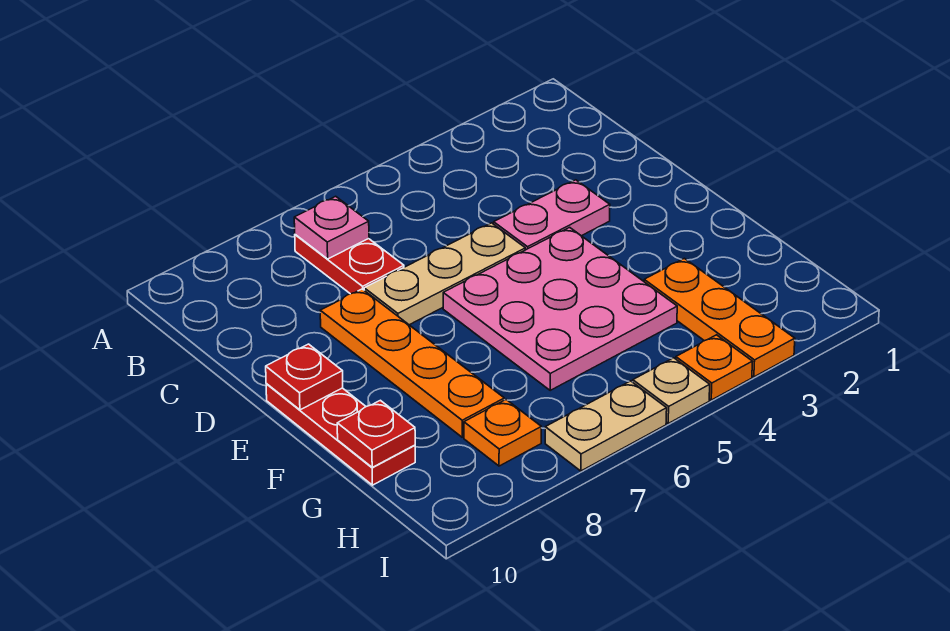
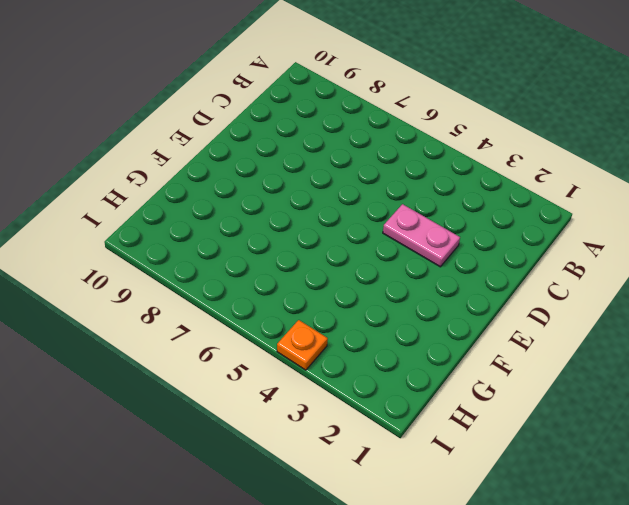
none -> red plate B7:C7 level 1
none -> tan plate D5:D7 level 1
none -> orange plate D8:G8 level 1

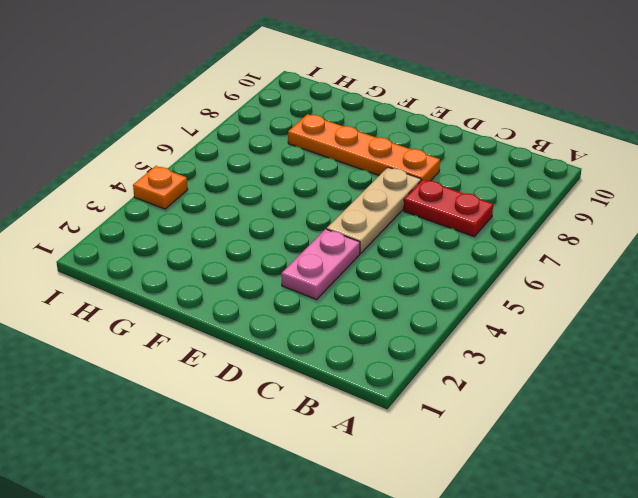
none -> pink plate E4:G6 level 1
none -> red plate E10:G10 level 1
none -> orange plate G3:I3 level 1

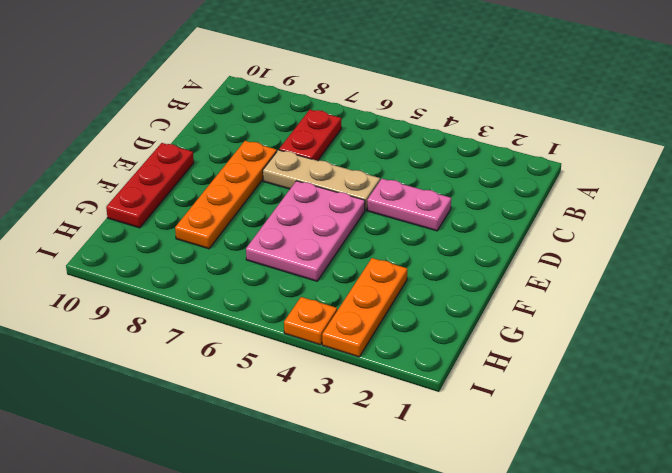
pink plate E5:G6 level 1 -> pink plate E4:G6 level 1
none -> orange plate H8 level 1
none -> tan plate I5 level 1
none -> tan plate I6:I7 level 1

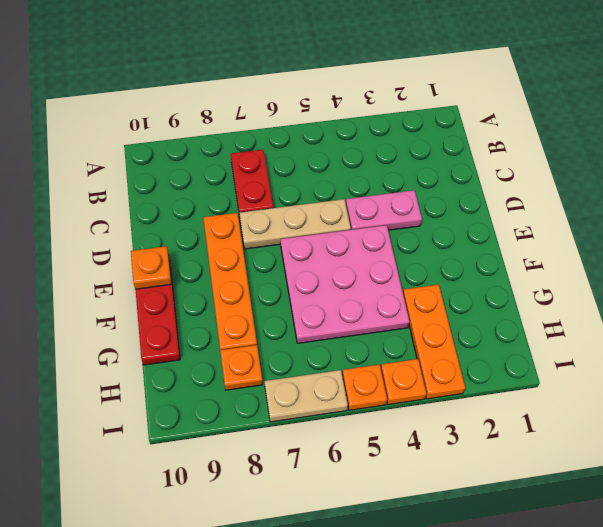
orange plate E10 level 2 -> red plate E10 level 2
orange plate I5 level 1 -> tan plate I5 level 1
none -> pink plate B7 level 2
none -> red plate G10 level 2

